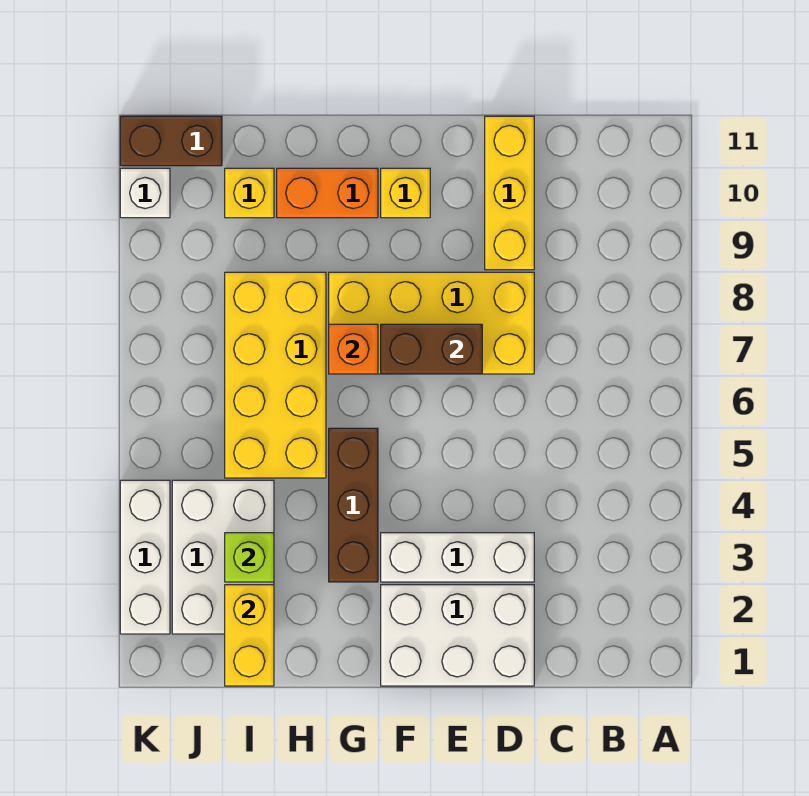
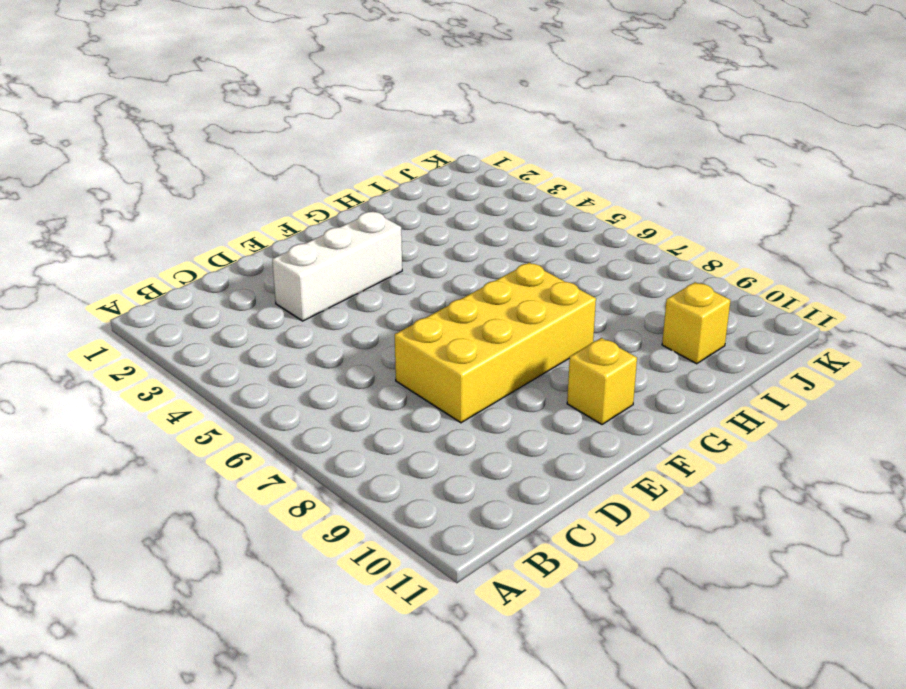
none -> white brick D1:F2 level 1
none -> yellow brick D9:D11 level 1
none -> brown brick G3:G5 level 1

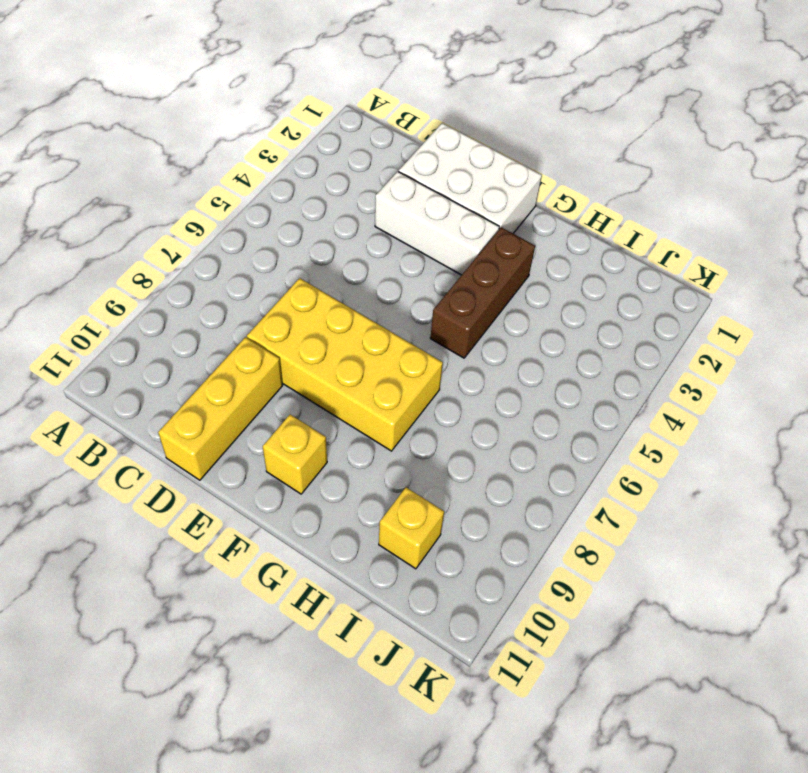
none -> orange brick G10:H10 level 1
none -> yellow brick H5:I8 level 1
none -> white brick I2:J4 level 1

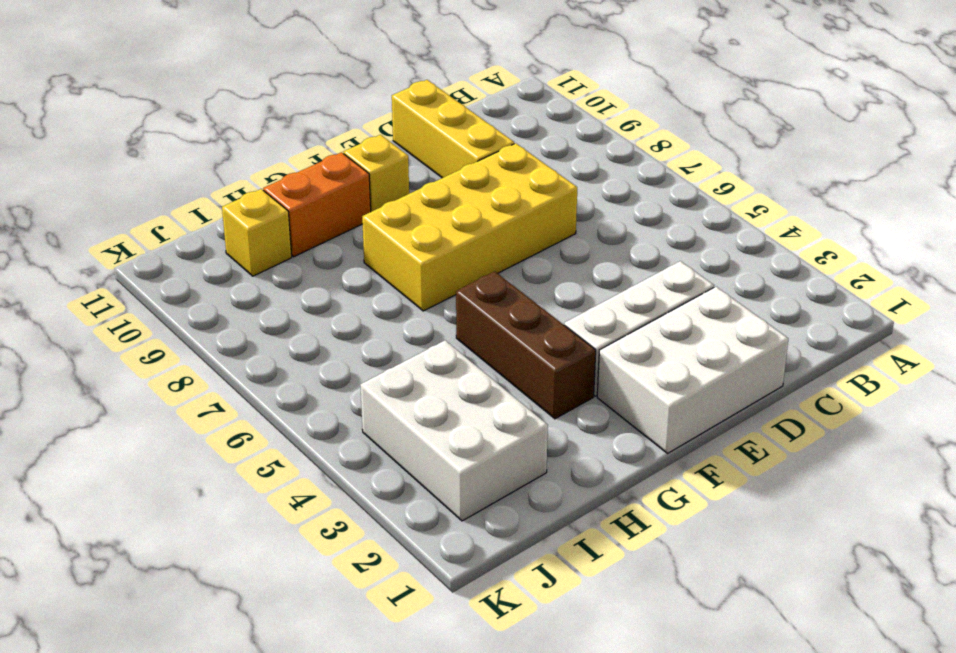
none -> yellow brick H5:I8 level 1
none -> brown brick J11:K11 level 1
none -> white brick K2:K4 level 1

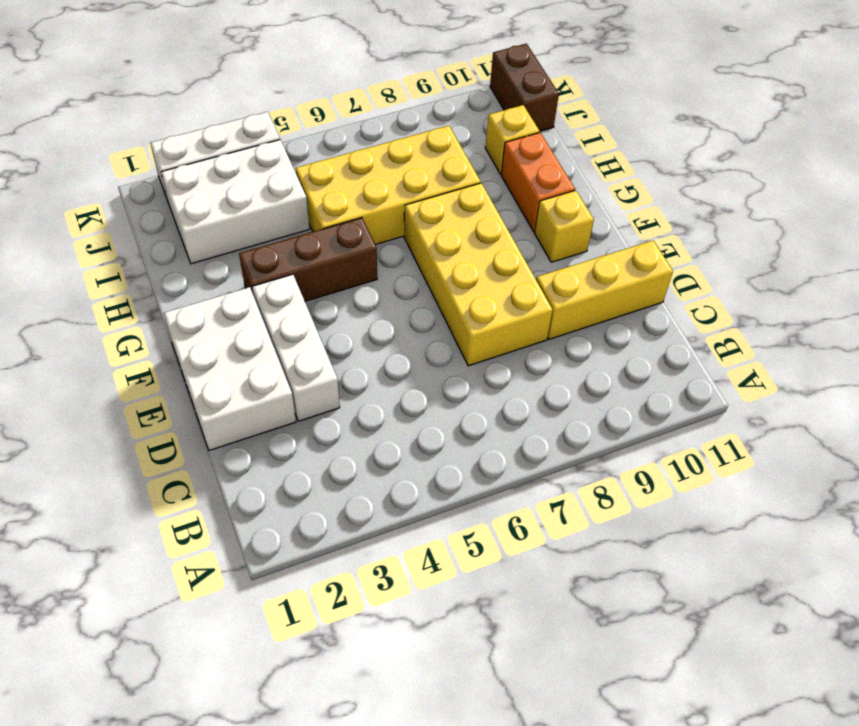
none -> white brick K10 level 1
none -> brown brick E7:F7 level 2
none -> orange brick G7 level 2

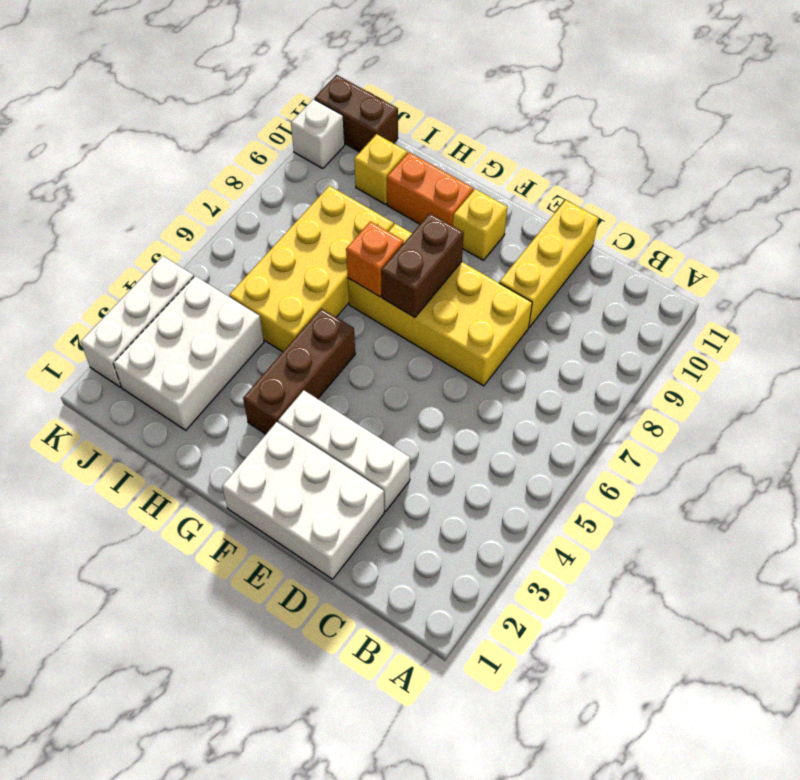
brown brick F7:F8 level 2 -> brown brick E7:F7 level 2
none -> yellow brick I1:I2 level 2
none -> lime brick I3 level 2

